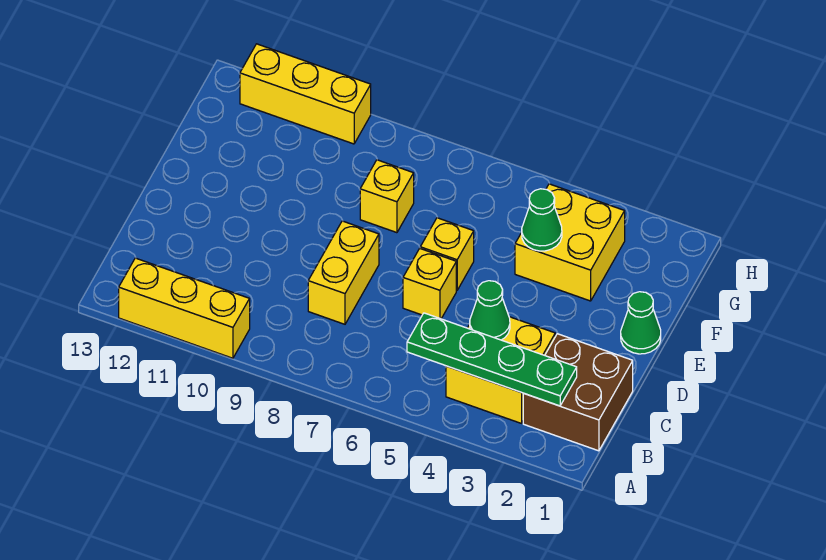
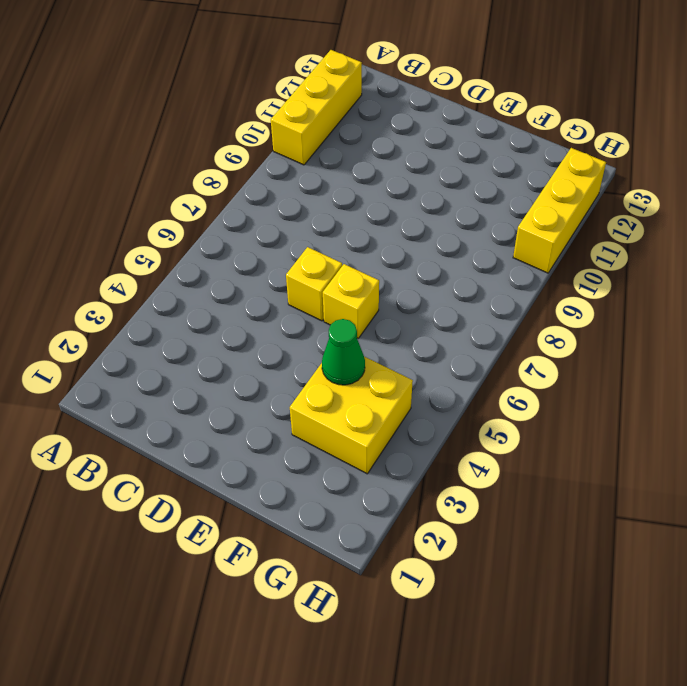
none -> brown brick B1:C2 level 1
none -> yellow brick B3:C4 level 1
none -> yellow brick C8:D8 level 1

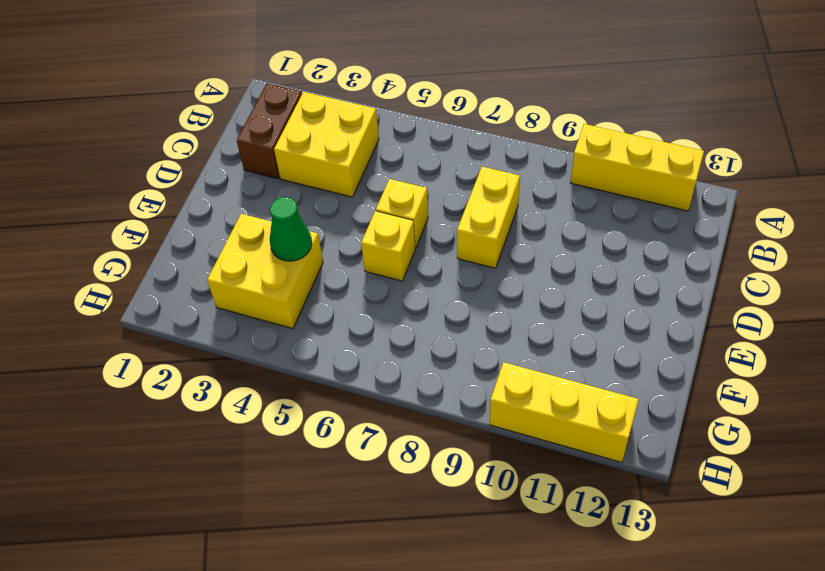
brown brick B2:C2 level 1 -> brown brick B1:C2 level 1
none -> green cone E1 level 1
none -> yellow brick F8 level 1
none -> green plate B2:B5 level 2

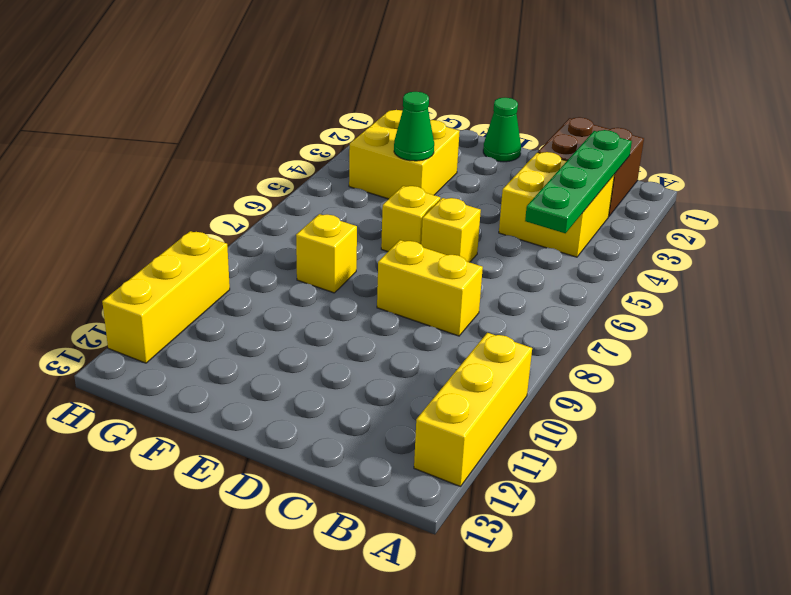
none -> green cone C4 level 2

